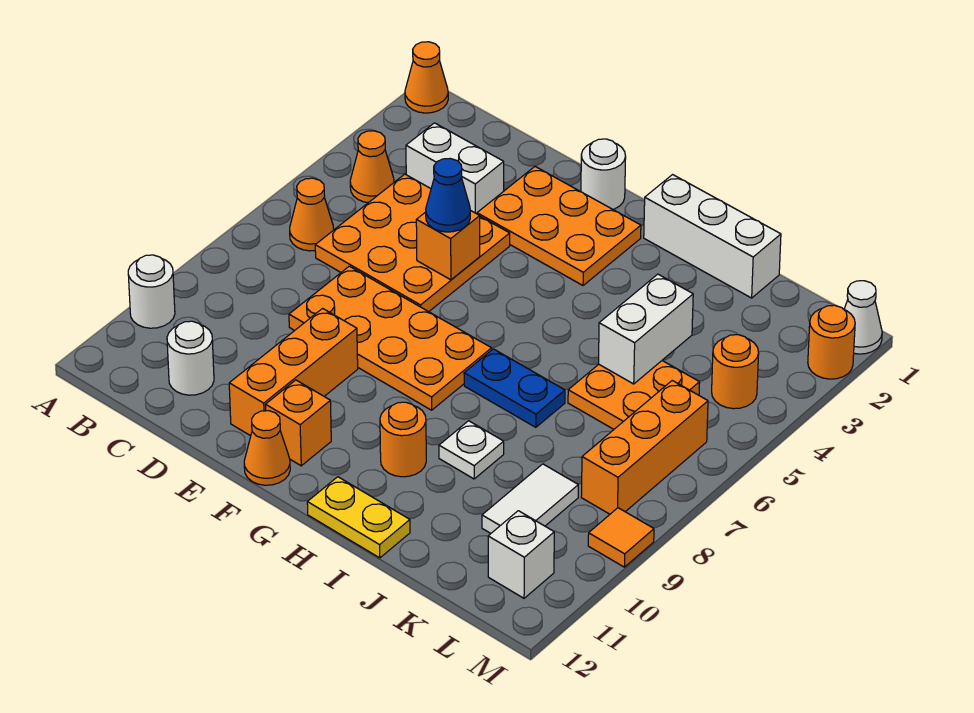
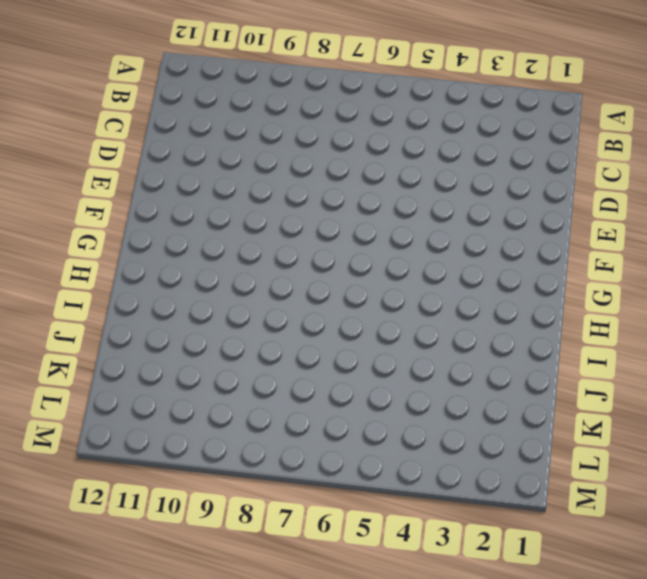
none -> orange cone A1 level 1
none -> white round brick A10 level 1
none -> orange cone B4 level 1

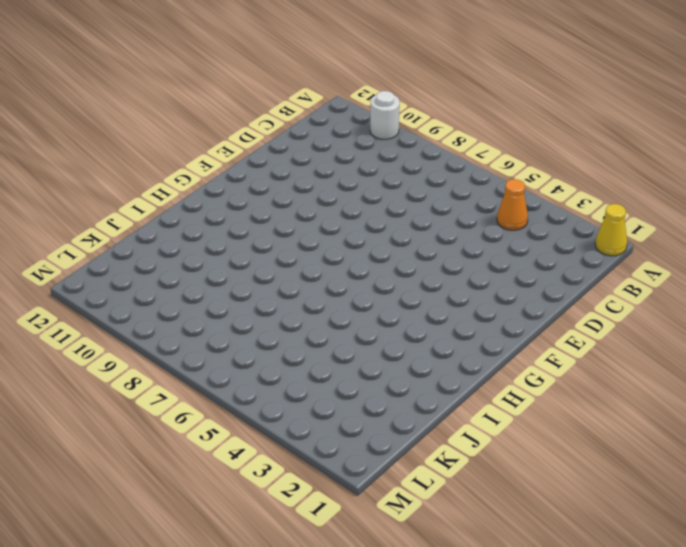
yellow cone A1 level 1 -> orange cone A1 level 1
none -> orange cone B6 level 1
none -> white brick C3:D3 level 1
none -> orange plate C4:E6 level 1

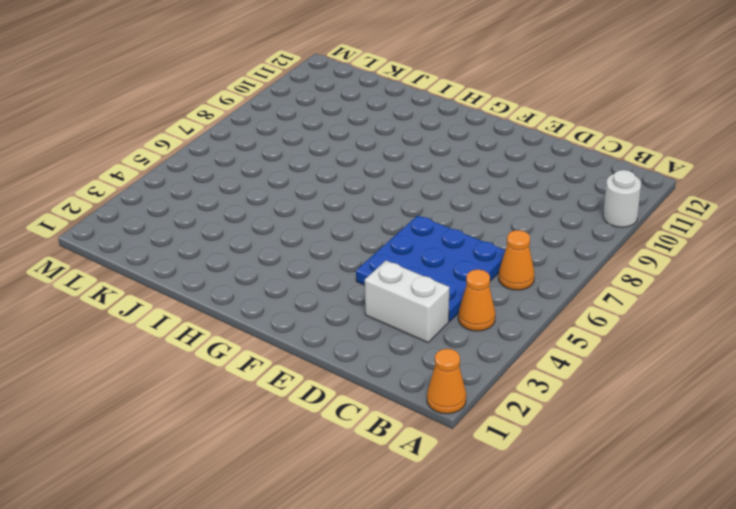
blue plate C4:E6 level 1 -> orange plate C4:E6 level 1
none -> white round brick C11 level 1
none -> orange plate D7:G8 level 1
none -> orange plate E2:G3 level 1

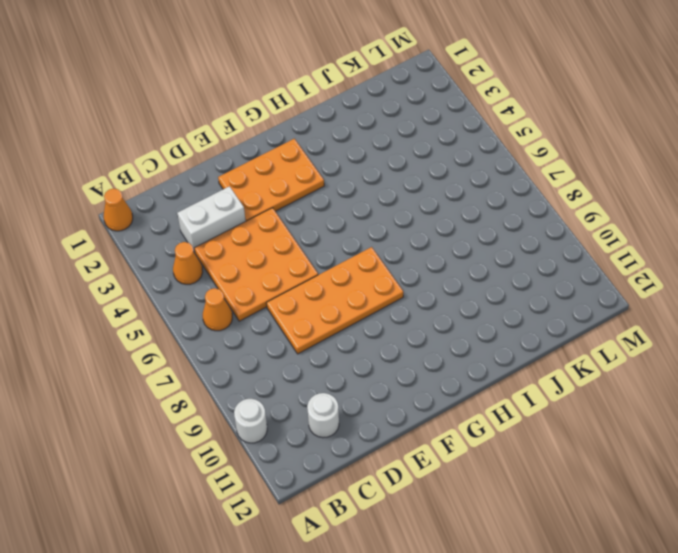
none -> orange brick E9:E11 level 1
none -> white round brick F1 level 1
none -> orange brick F11 level 1

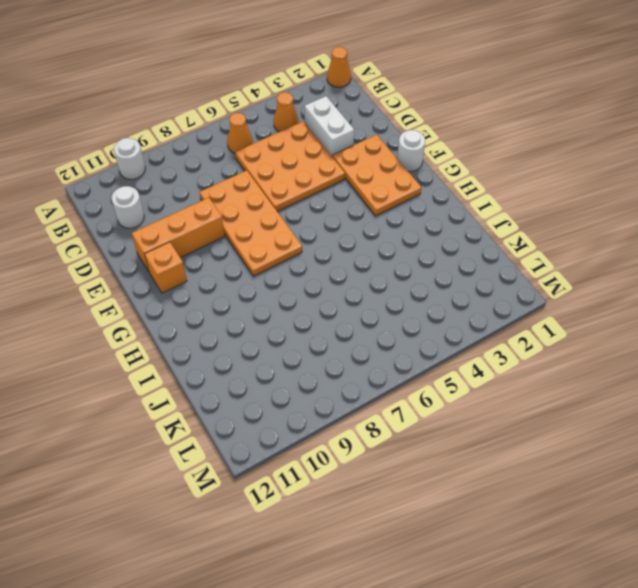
none -> orange cone F12 level 1
none -> white brick H1:J1 level 1
none -> blue plate H7:I7 level 1

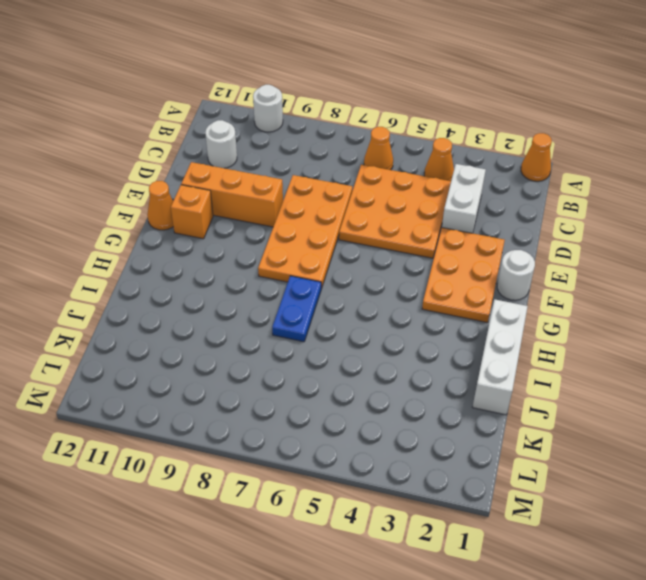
none -> orange round brick H10 level 1
none -> yellow plate H12:I12 level 1
none -> white plate I9 level 1

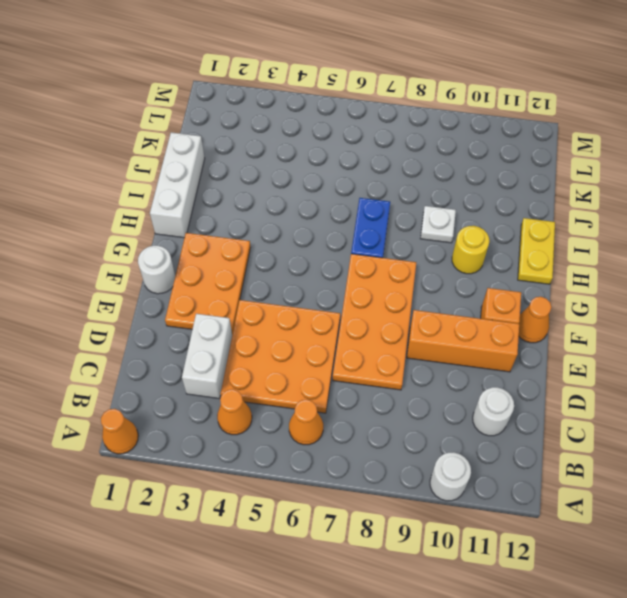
yellow round brick H10 level 1 -> orange round brick H10 level 1
none -> orange plate J5:K6 level 1
none -> white tile K9:K10 level 1
none -> orange round brick L4 level 1

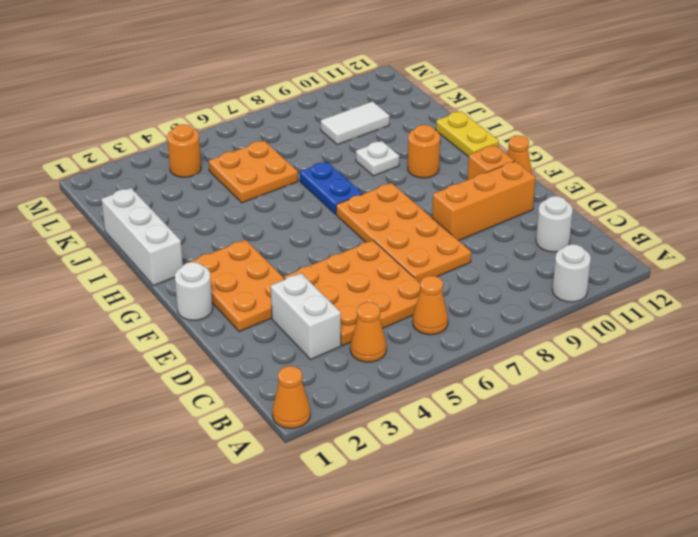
none -> orange brick L6:L8 level 1
none -> white brick L11 level 1
none -> white cone M1 level 1

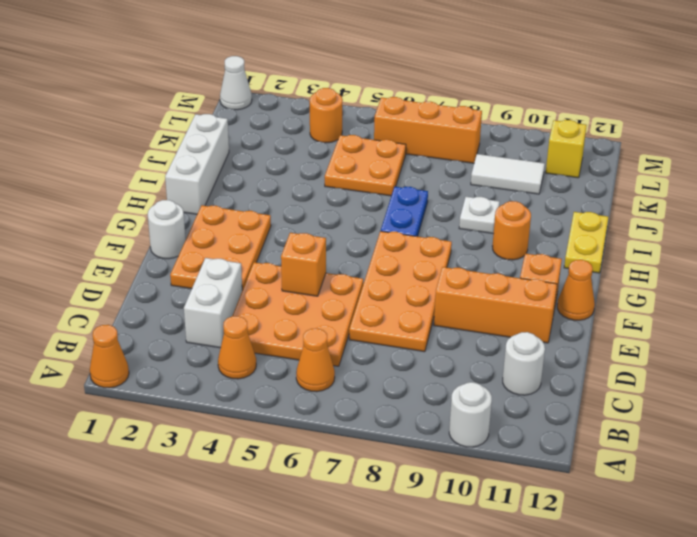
yellow brick L11 level 1 -> white brick L11 level 1
none -> orange round brick M2 level 1
none -> orange tile M9 level 1
none -> white brick J4:J5 level 2

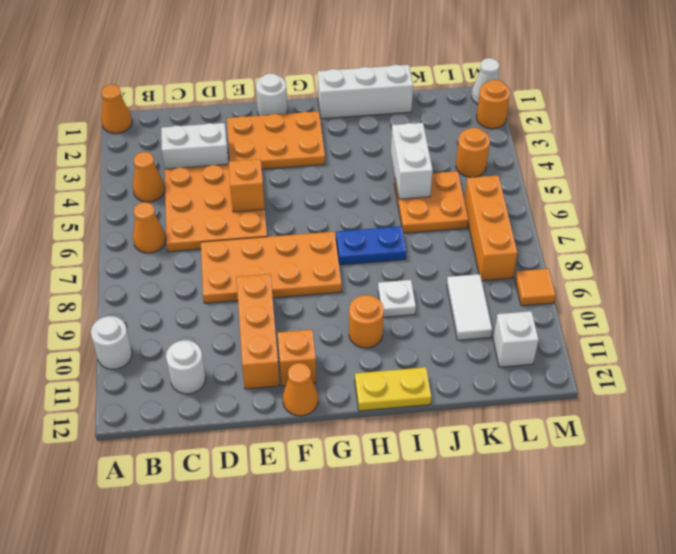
none -> blue cone E5 level 3

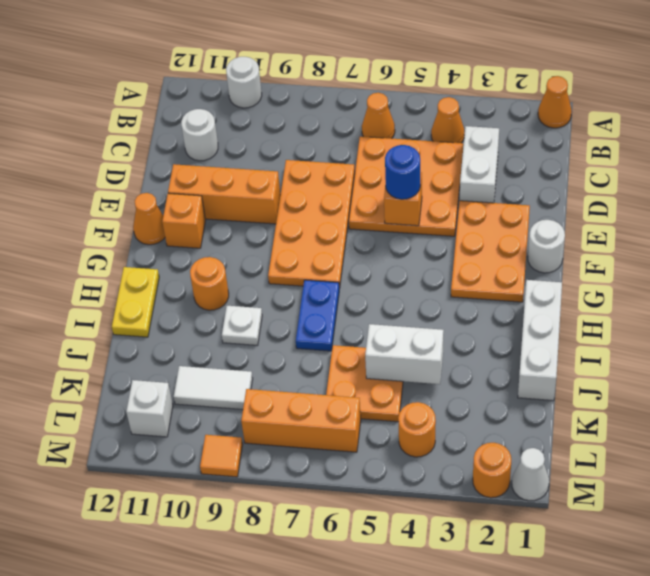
blue round brick E5 level 3 -> blue cone E5 level 3

